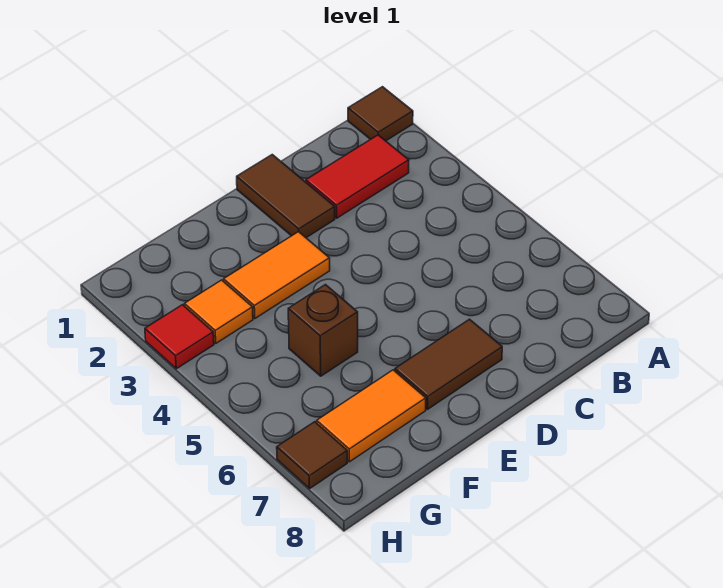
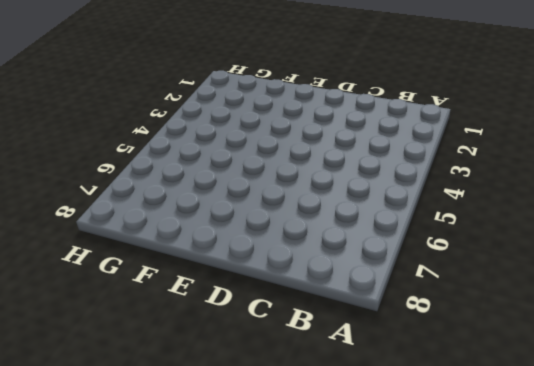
none -> brown tile A1 level 1
none -> red tile B2:C2 level 1

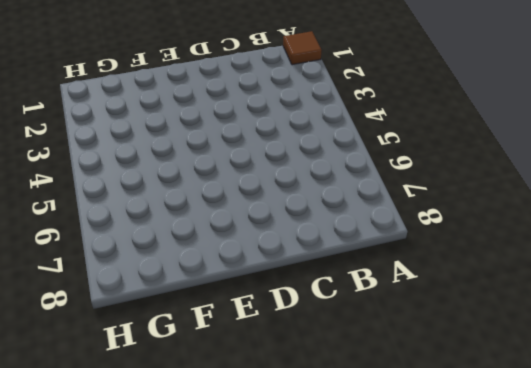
none -> red tile B2:C2 level 1
none -> brown tile D1:D2 level 1

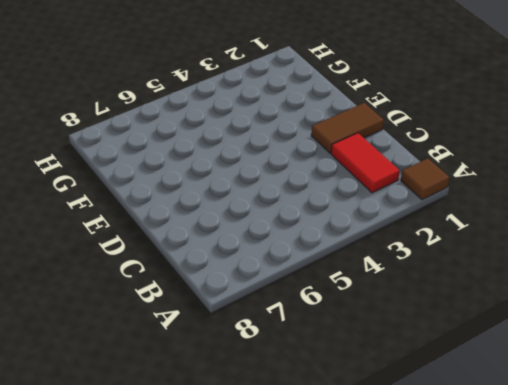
none -> brown tile D7:E7 level 1
none -> orange tile E3:F3 level 1

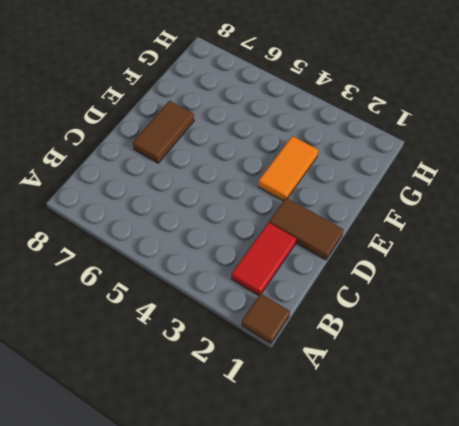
none -> brown brick F5 level 1
none -> orange tile F7:G7 level 1

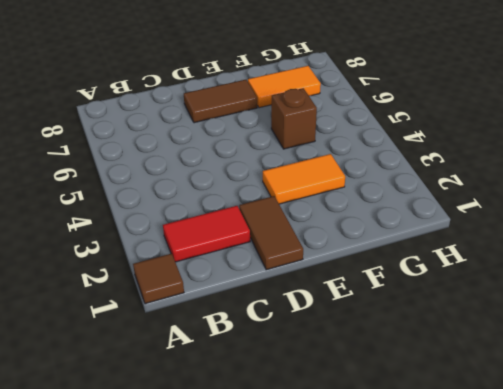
none -> orange tile G3 level 1
none -> red tile H3 level 1

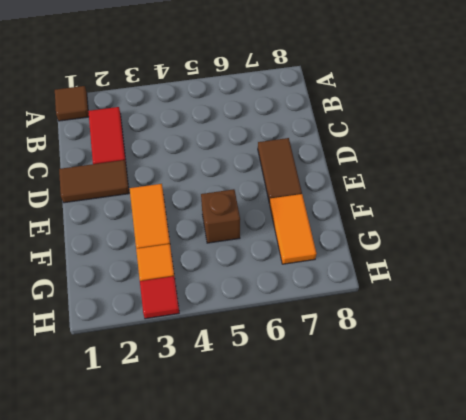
none -> brown tile H7 level 1

